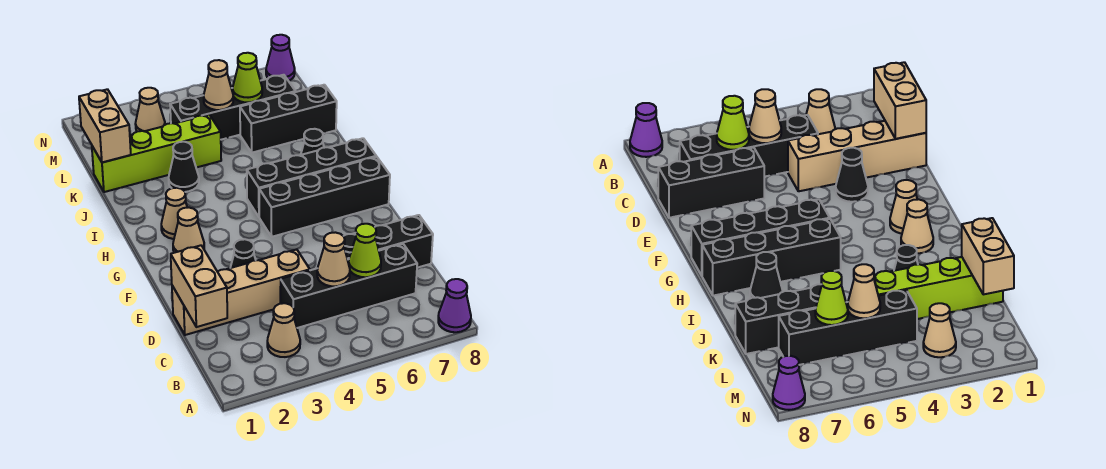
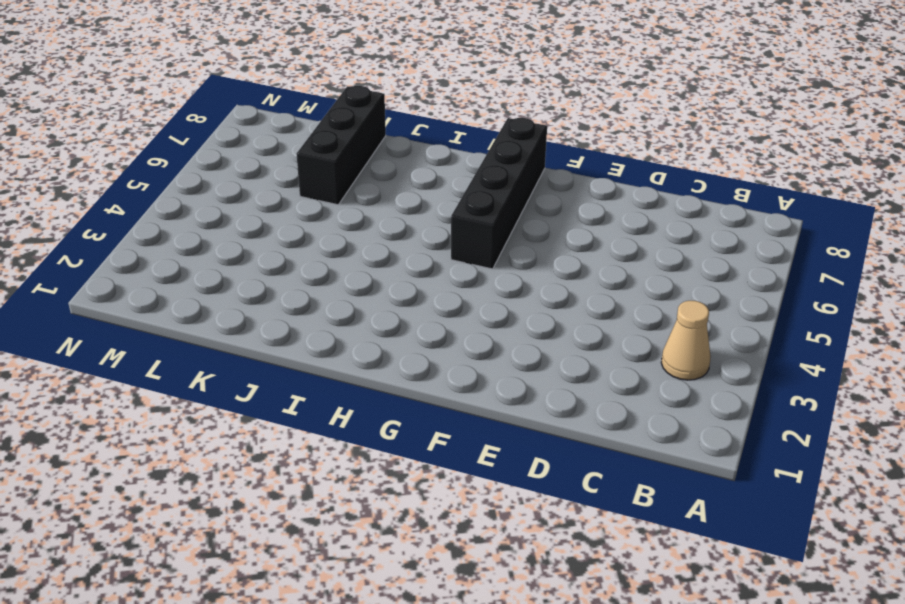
none -> purple cone A8 level 1
none -> black brick C4:C7 level 1
none -> tan brick D1:D4 level 1

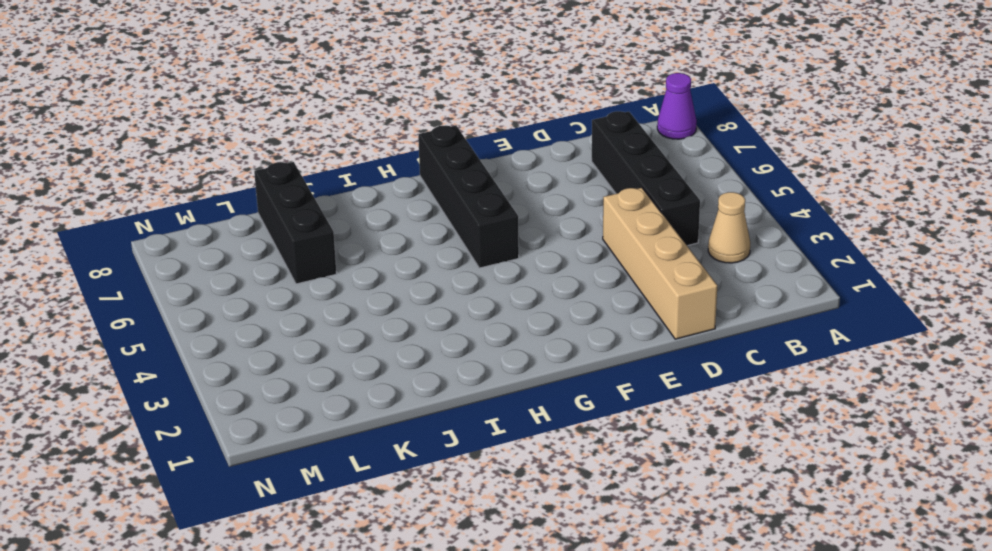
none -> black brick D6:D8 level 1
none -> black cone E3 level 1
none -> tan cone G2 level 1

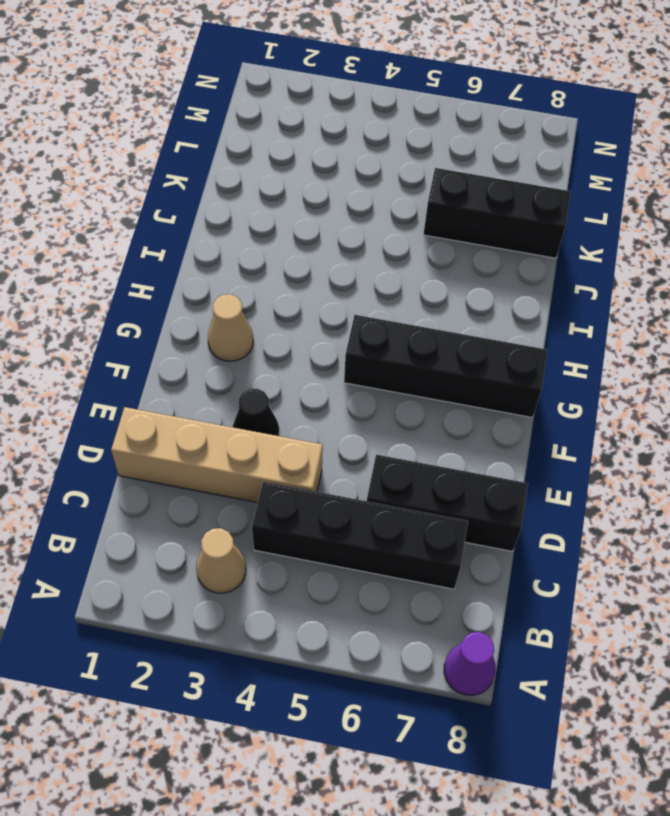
none -> tan cone H2 level 1
none -> black brick H5:H8 level 1
none -> black cone I7 level 1

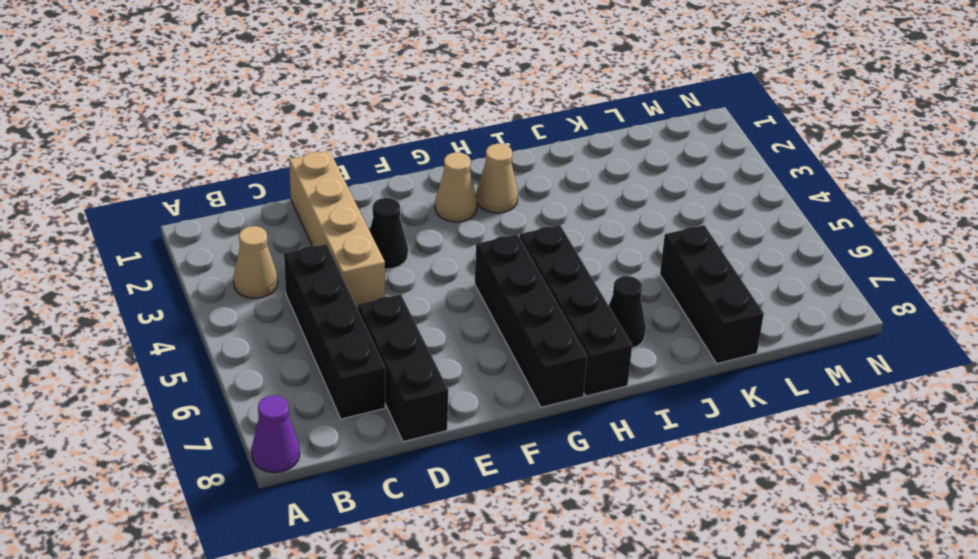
none -> black cone J3 level 1
none -> lime brick K1:K4 level 1
none -> black brick L4:L7 level 1

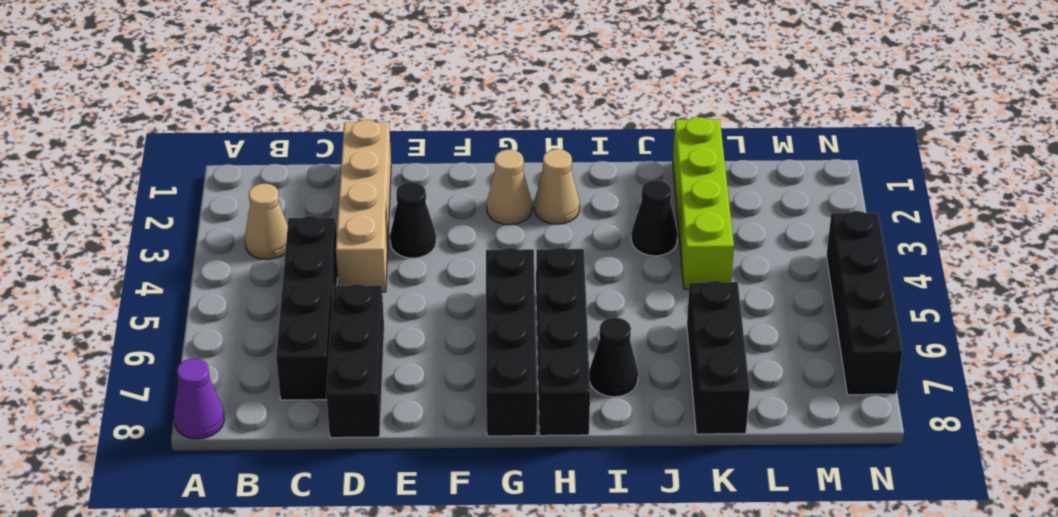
black brick N4:N7 level 1 -> black brick L4:L7 level 1
none -> tan cone M3 level 1
none -> purple cone N8 level 1
none -> tan brick C1:D1 level 2

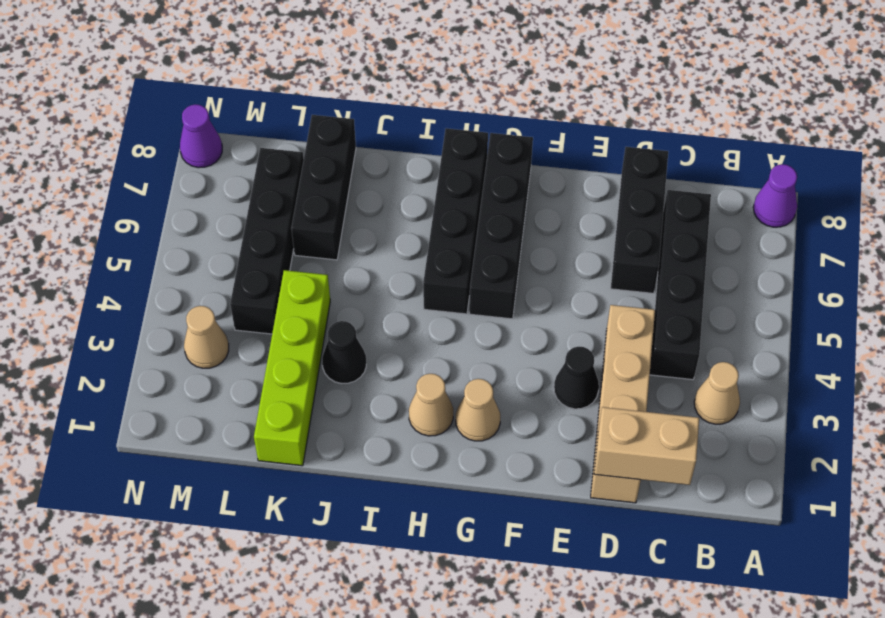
none -> black cone I7 level 1
none -> tan cone C5 level 2
none -> lime cone C6 level 2

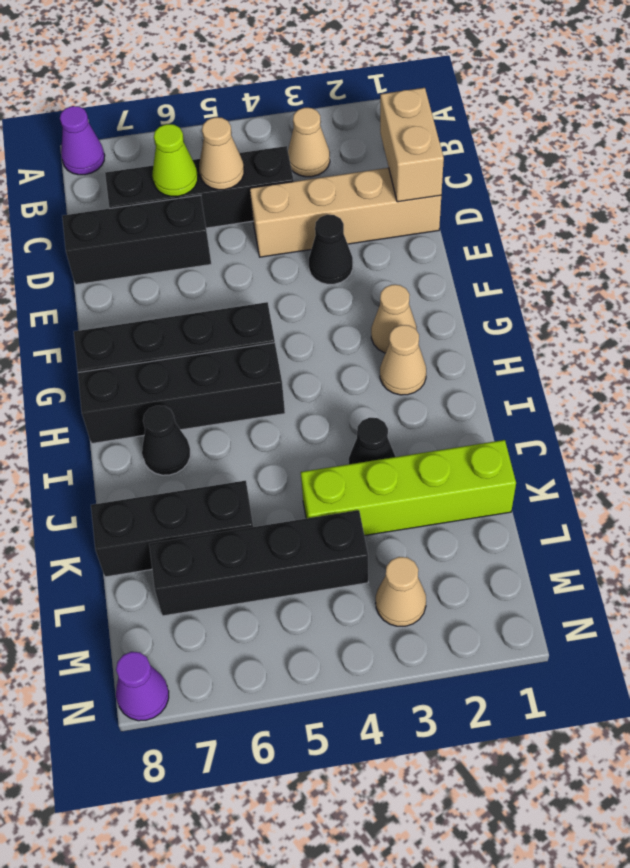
none -> tan brick K1:L1 level 2
none -> tan cone L5 level 2
none -> lime cone L6 level 2

